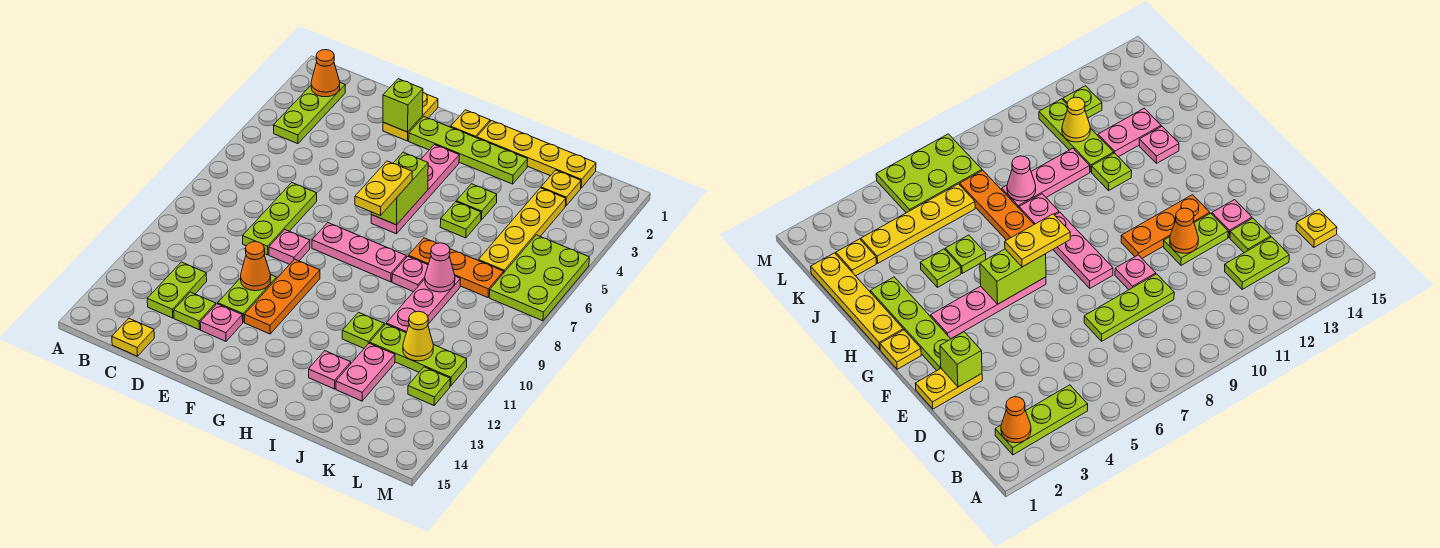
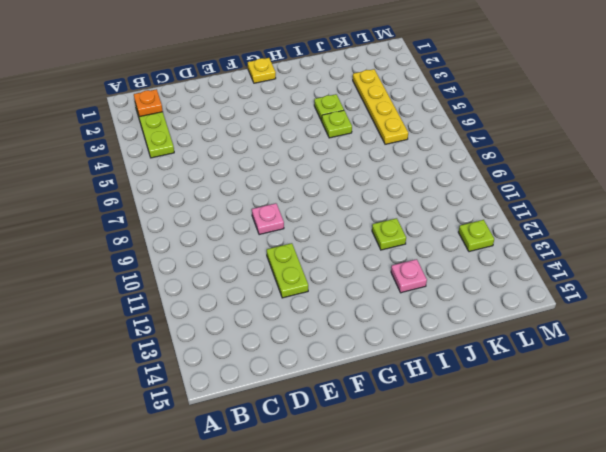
orange plate B2 level 2 -> orange cone B2 level 2
none -> lime plate C12:C13 level 1
none -> yellow plate C15 level 1
none -> lime plate D7:D9 level 1
none -> lime plate D13 level 1

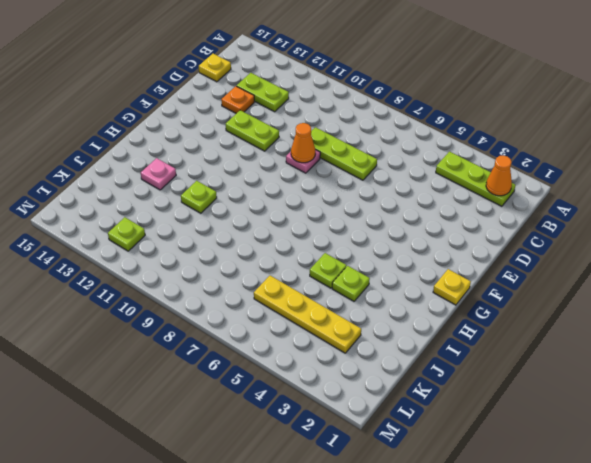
orange plate D13 level 1 -> lime plate D13 level 1
orange cone E9 level 2 -> orange cone E11 level 2
none -> yellow plate E1:E2 level 1
none -> pink plate E13 level 1
none -> lime plate F2:I2 level 1
none -> pink plate F8:H8 level 1

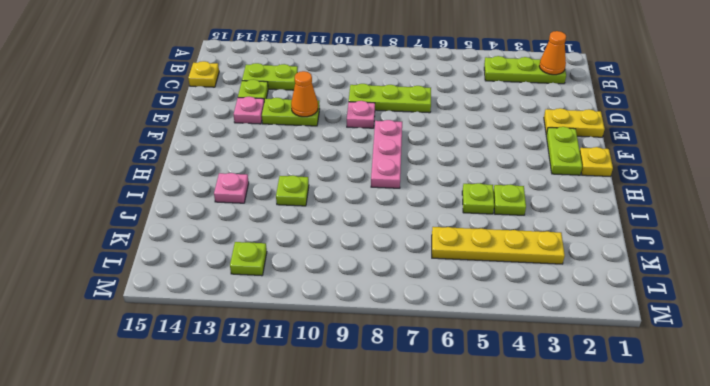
lime plate F2:G2 level 1 -> lime plate F2:I2 level 1
none -> orange plate F10:F12 level 1
none -> pink plate G3:G6 level 1
none -> yellow plate H1:K1 level 1
none -> orange plate I7:K7 level 1

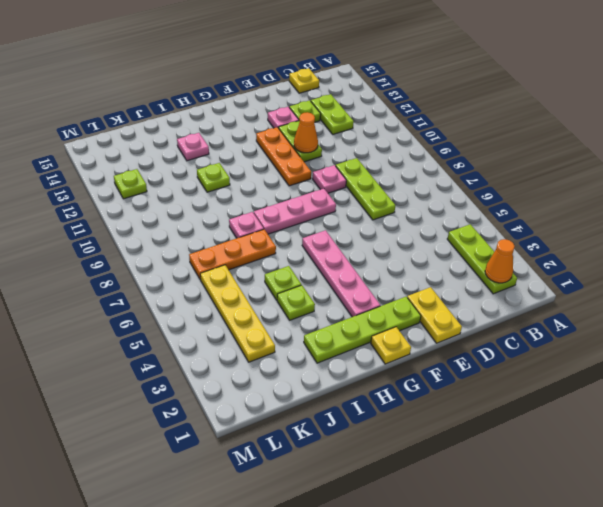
none -> yellow plate H1:K1 level 1
none -> pink plate J8:J10 level 1
none -> lime plate J11:L11 level 1
none -> pink plate J12:J13 level 1

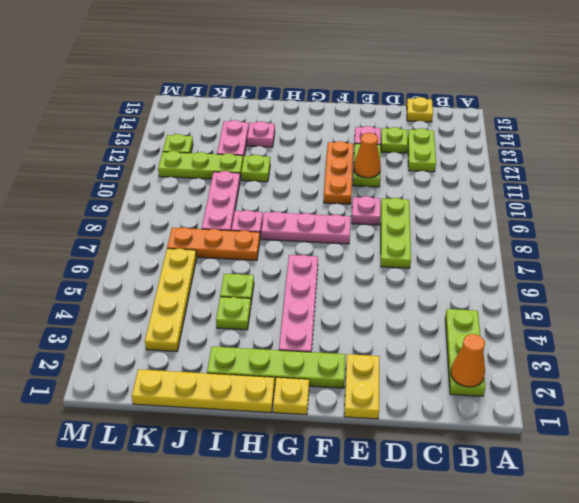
none -> yellow plate K2 level 1
none -> lime plate L5:M7 level 1
none -> lime brick E2 level 2
none -> lime brick G5:G6 level 2

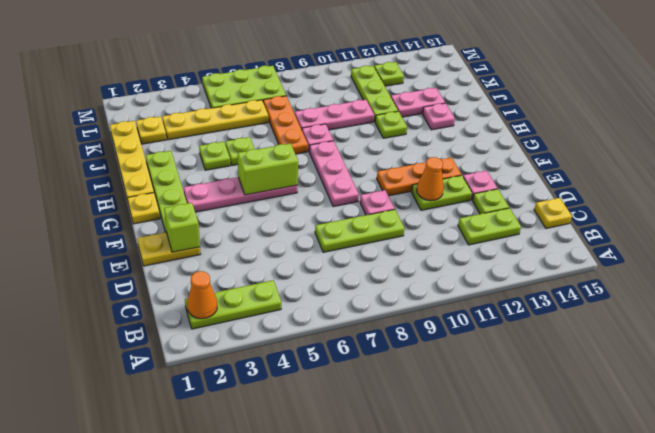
none -> pink cone J8 level 2
none -> yellow cone K11 level 2
none -> yellow plate G6:G7 level 3

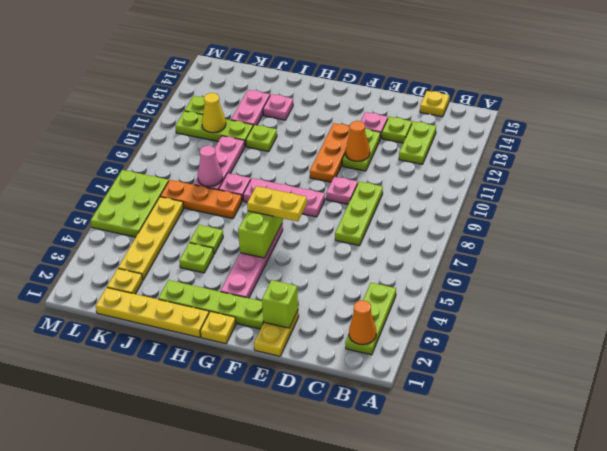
yellow plate F6:G6 level 3 -> yellow plate G6:G7 level 3

